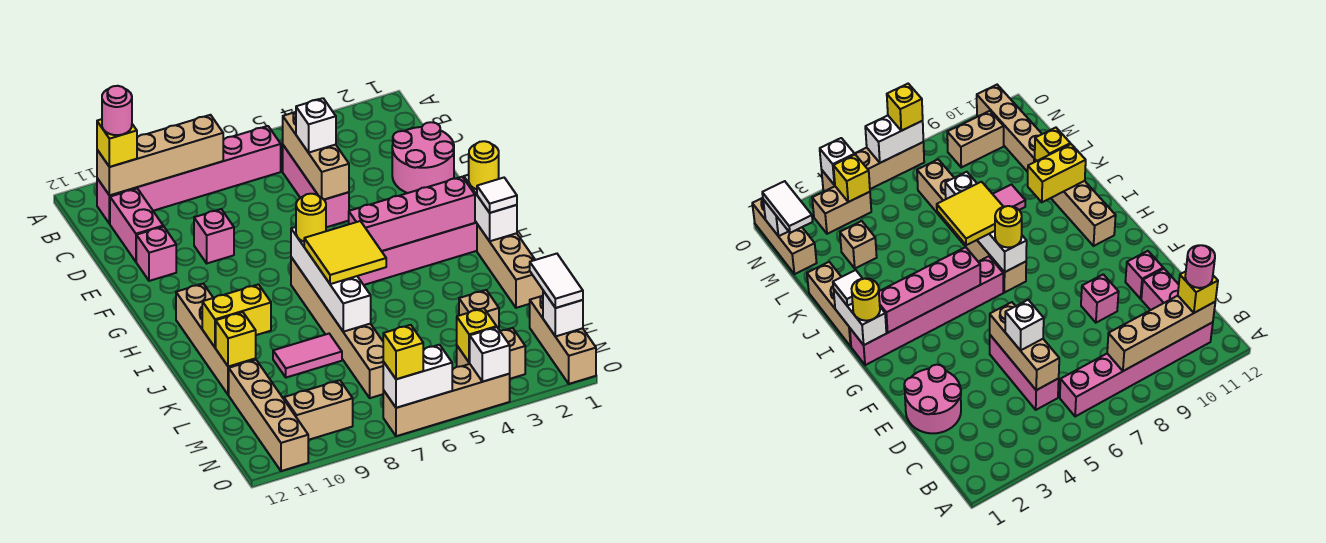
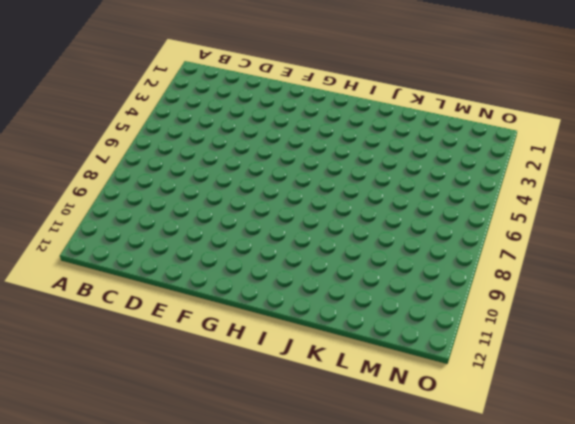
none -> pink brick B6:B11 level 1
none -> pink brick C5:E5 level 1
none -> pink brick C11:D11 level 1
none -> pink round brick D1:E2 level 1

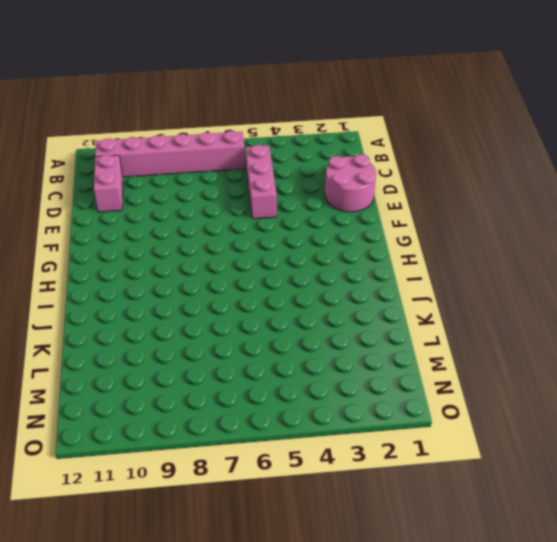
none -> pink brick E9 level 1
none -> pink brick E11 level 1
none -> pink brick H1:H6 level 1
none -> tan brick H7:M7 level 1

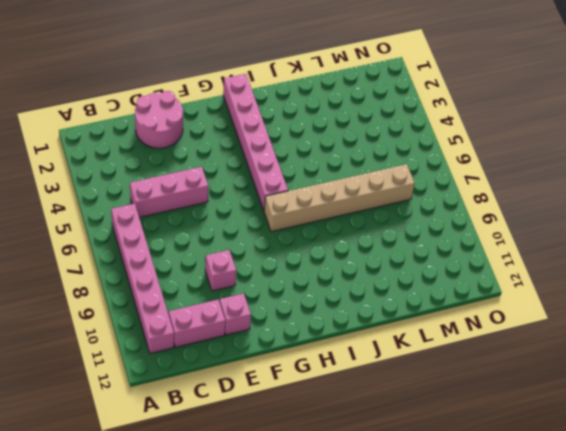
none -> tan brick H11:K11 level 1
none -> tan brick I1:K1 level 1
none -> pink tile K8:K9 level 1
none -> tan brick L3 level 1

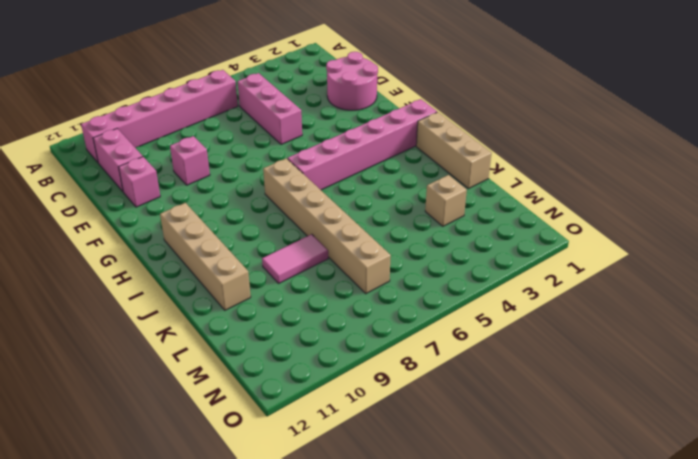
none -> tan brick L11:O11 level 1
none -> tan brick M1:O1 level 1
none -> tan brick N3:N4 level 1
none -> tan brick N9:N10 level 1

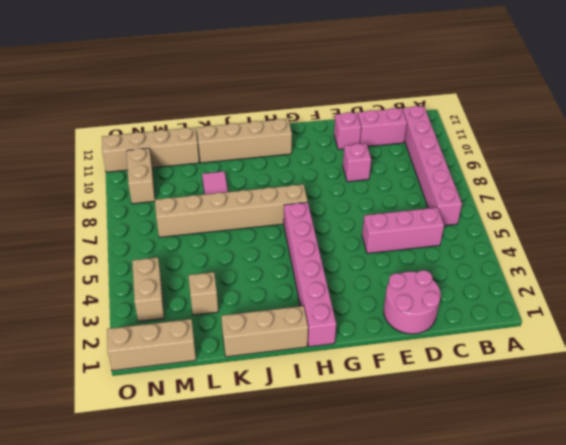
none -> tan brick O4:O7 level 1
none -> tan brick B8:B11 level 2
none -> tan brick C5:E5 level 2
none -> white brick H1:I1 level 2

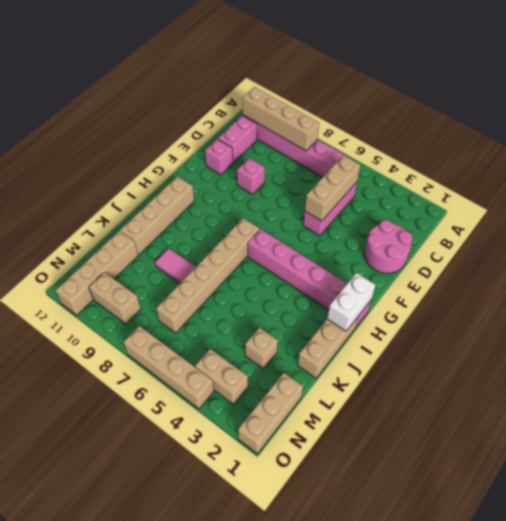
none -> pink brick H2:H5 level 2
none -> white brick H7:K7 level 2
none -> yellow brick J10:J11 level 2
none -> yellow brick K11 level 2

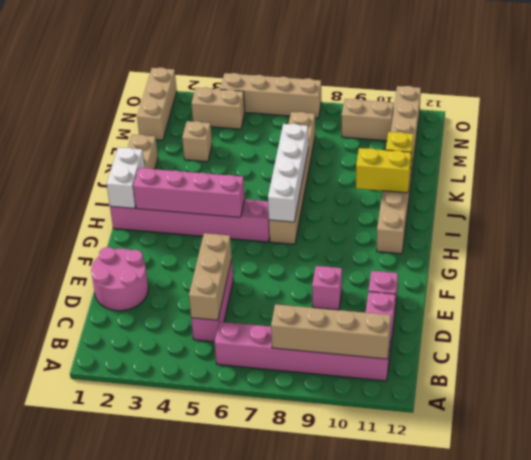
none -> pink tile K8:K9 level 1
none -> white brick N1 level 2
none -> yellow brick N4 level 2
none -> white brick O4 level 2

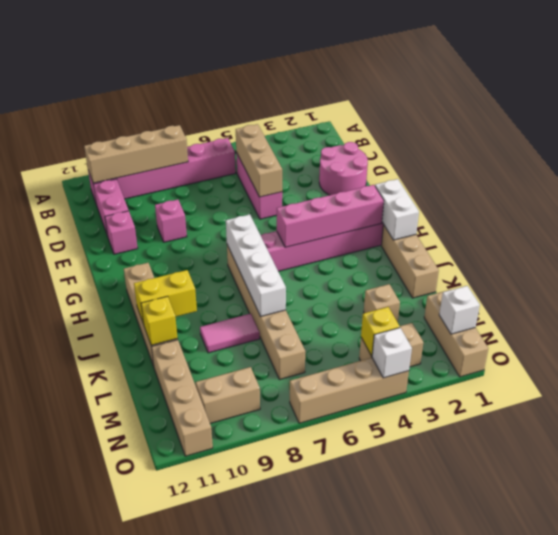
none -> white brick O6:O7 level 2
none -> yellow brick B11 level 3
none -> white brick D5 level 3
none -> yellow round brick H1 level 3

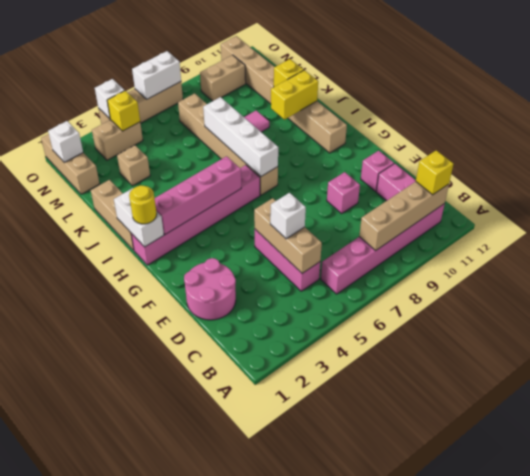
none -> yellow round brick H7 level 3
none -> white tile I1 level 3
none -> yellow tile I6:J7 level 3
none -> white tile M1:N1 level 3

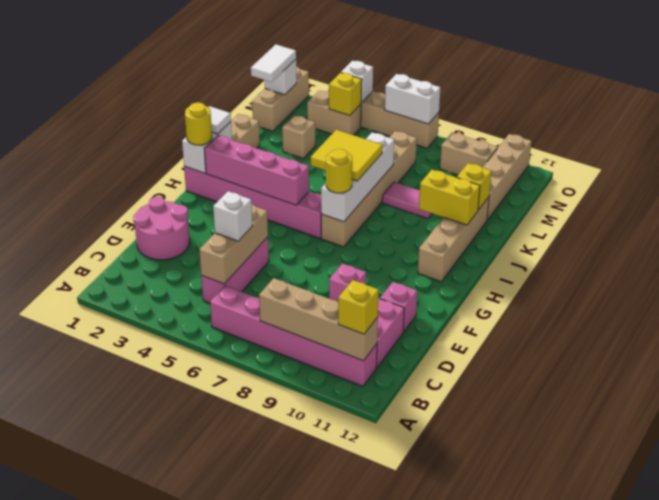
none -> yellow brick O7 level 3
none -> pink round brick B11 level 4

